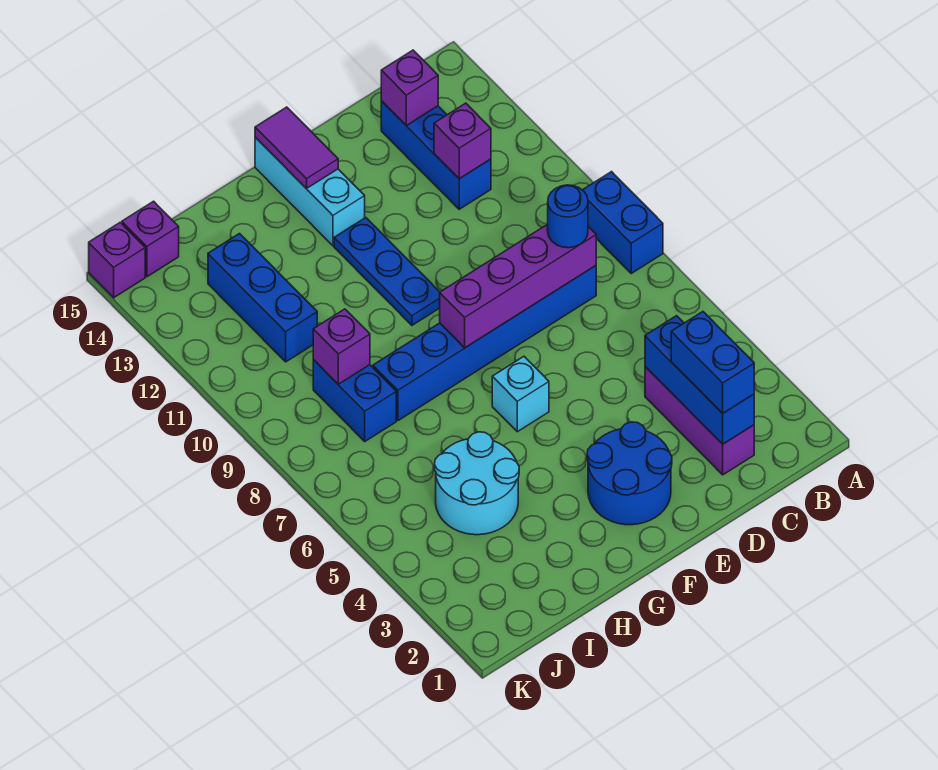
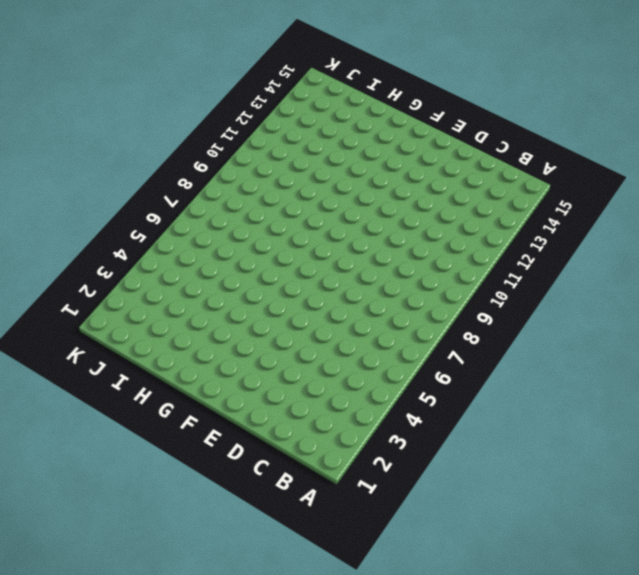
none -> blue brick A8:A9 level 1
none -> purple brick C2:C4 level 1
none -> blue brick C8:H8 level 1

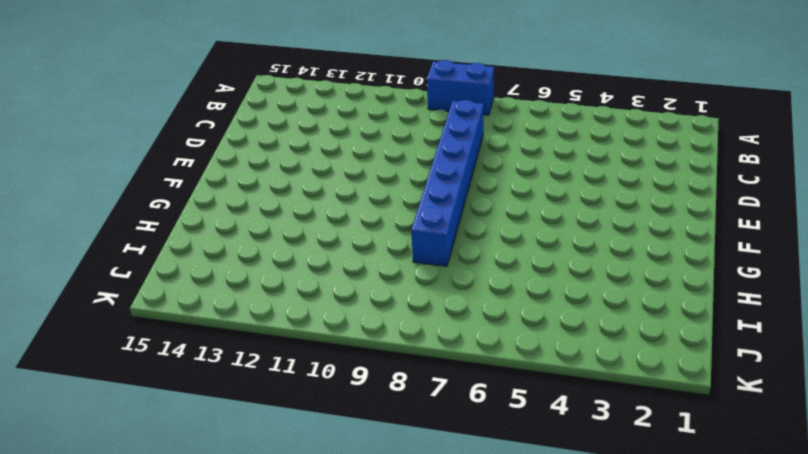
none -> purple brick C2:C4 level 1
none -> blue brick C12:C14 level 1
none -> blue round brick E2:F3 level 1

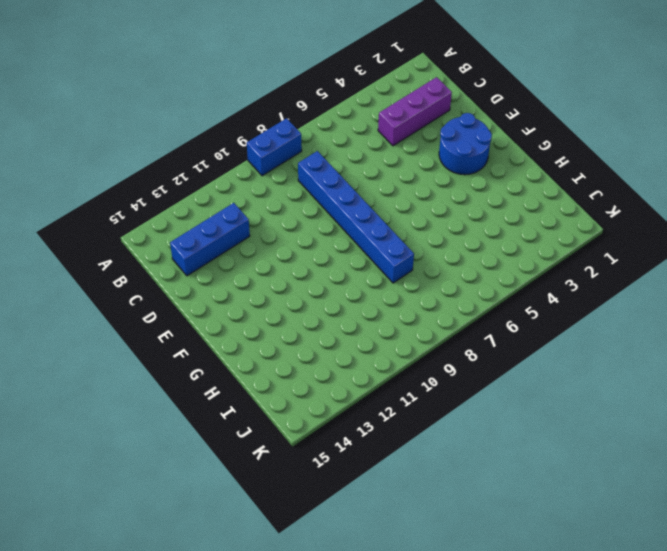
none -> cyan brick F6 level 1
none -> blue plate F10:F12 level 1
none -> cyan brick F13:F15 level 1

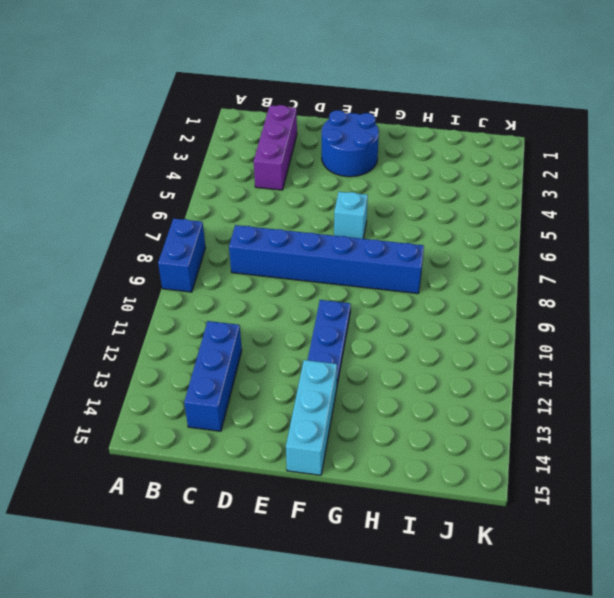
none -> cyan round brick H4:I5 level 1
none -> blue brick I8:I9 level 1
none -> blue brick I11:I13 level 1

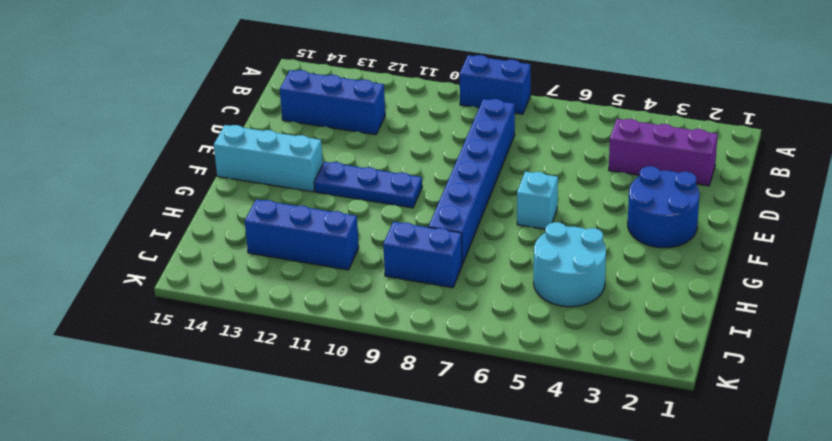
none -> purple brick J15 level 1
none -> purple brick K15 level 1
none -> blue brick C2:C4 level 2

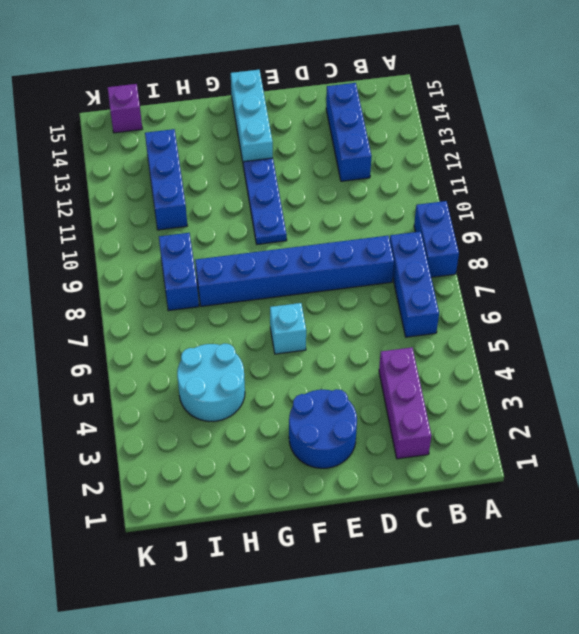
blue brick B6:B8 level 1 -> blue brick C2:C4 level 2
none -> purple brick K15 level 1
none -> purple brick C8:F8 level 2
none -> purple brick C12 level 2

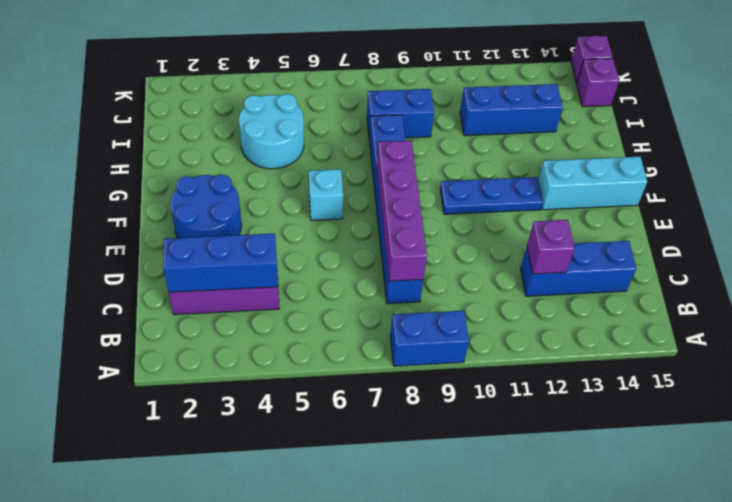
none -> purple brick C14 level 2
none -> purple tile F14:F15 level 2
none -> purple brick I9 level 2

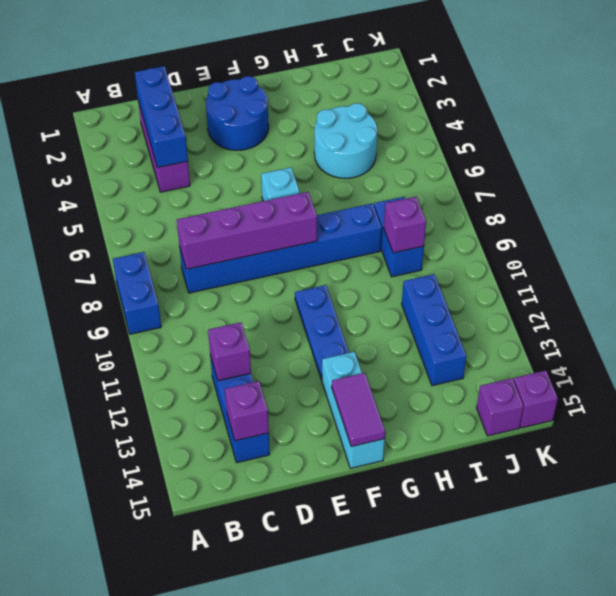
none -> blue brick C2:C3 level 3
none -> blue round brick C8 level 3

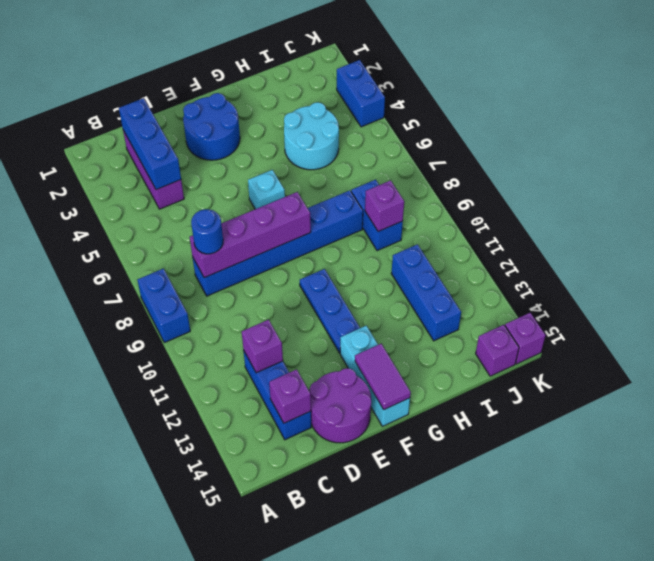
purple round brick D14:E15 level 1 -> none
blue brick K3:K4 level 1 -> blue brick C2:C3 level 3

